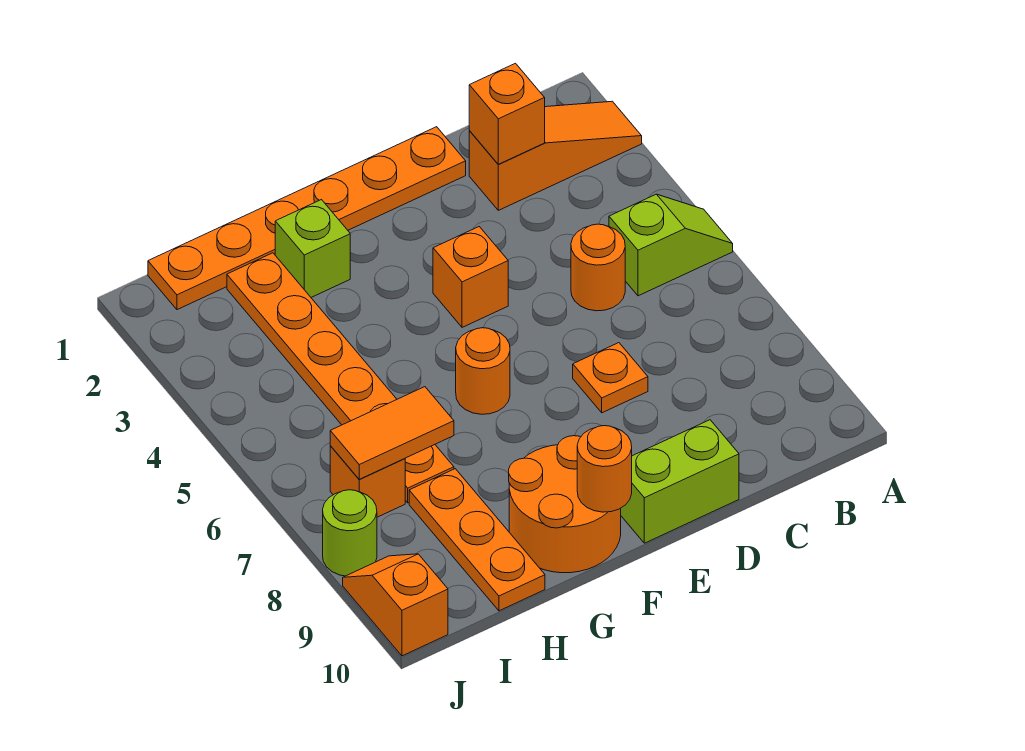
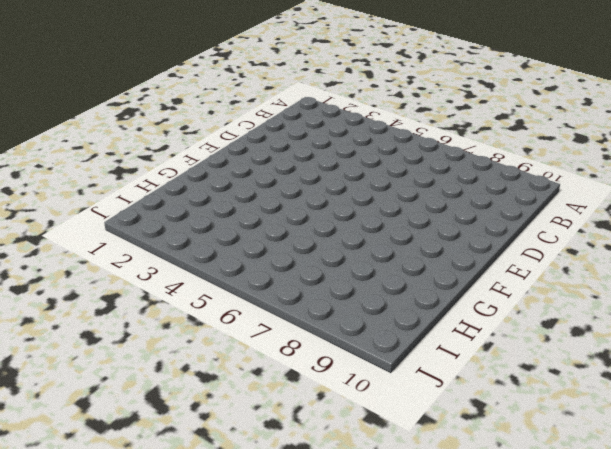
none -> orange slope A2:C2 level 1 top C
none -> lime slope A5:B5 level 1 top B
none -> orange round brick C5 level 1

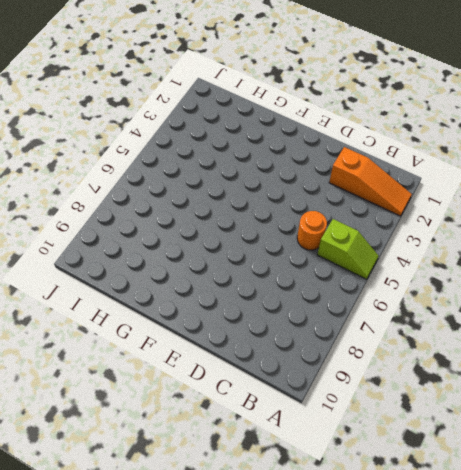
none -> orange plate D1:I1 level 1
none -> orange plate D7 level 1
none -> lime brick D10:E10 level 1

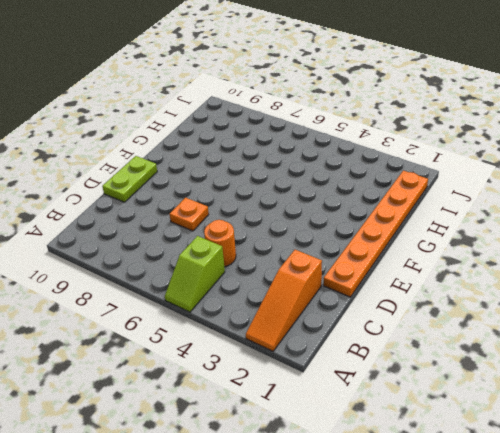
lime plate D10:E10 level 1 -> lime brick D10:E10 level 1
none -> orange brick E4 level 1
none -> orange round brick F6 level 1
none -> orange round brick F9:G10 level 1

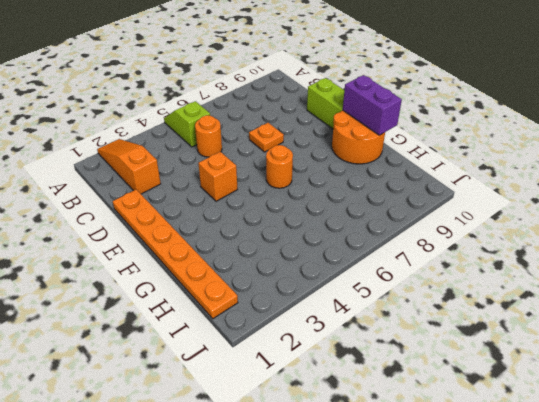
purple brick F10:G10 level 2 -> orange round brick F10 level 2
none -> lime brick G2 level 1
none -> orange plate H2:H7 level 1
none -> orange plate H8:H10 level 1

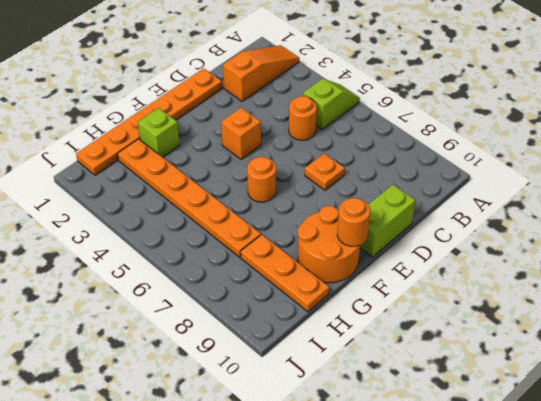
none -> orange brick I7 level 1
none -> lime round brick J8 level 1
none -> orange slope J9:J10 level 1 top 10

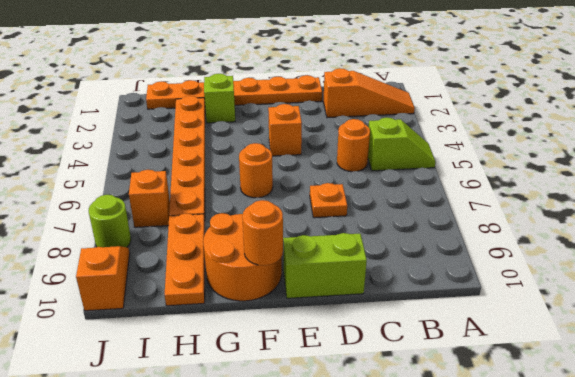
none -> orange brick C2 level 2
none -> orange tile H7:I7 level 2

